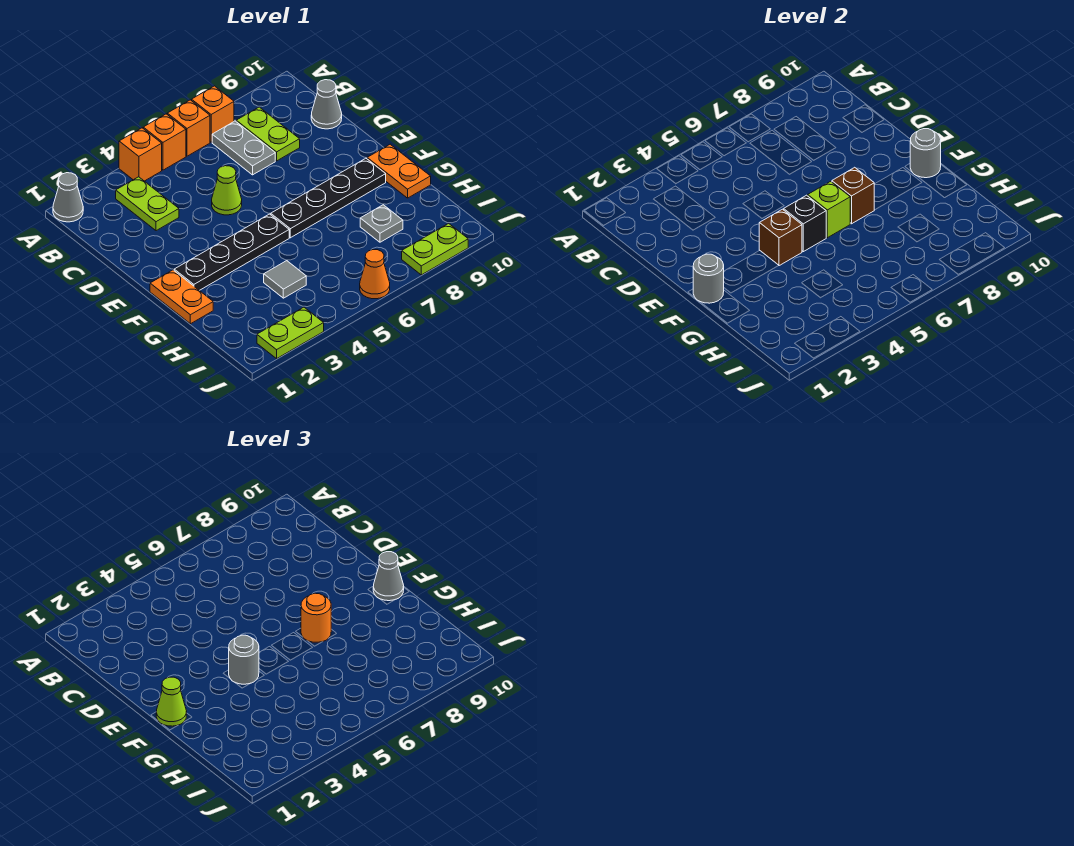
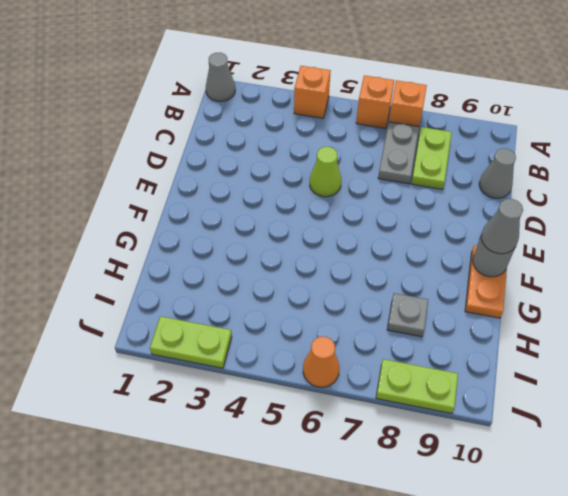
none -> orange brick A5 level 1
none -> lime plate B3:C3 level 1
none -> orange plate F1:G1 level 1

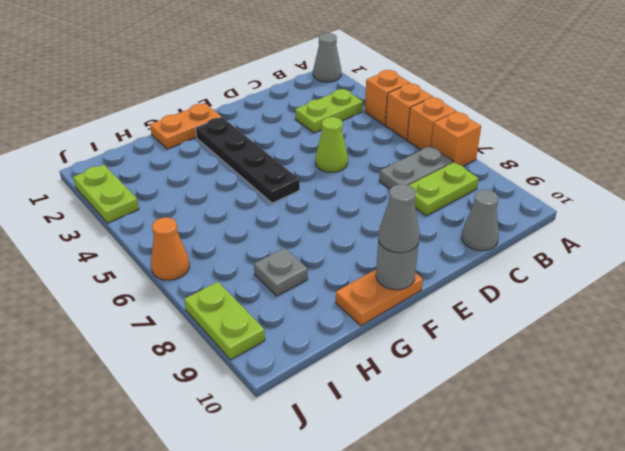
none -> black plate F6:F9 level 1
none -> grey tile H4 level 1
none -> grey round brick F1 level 2

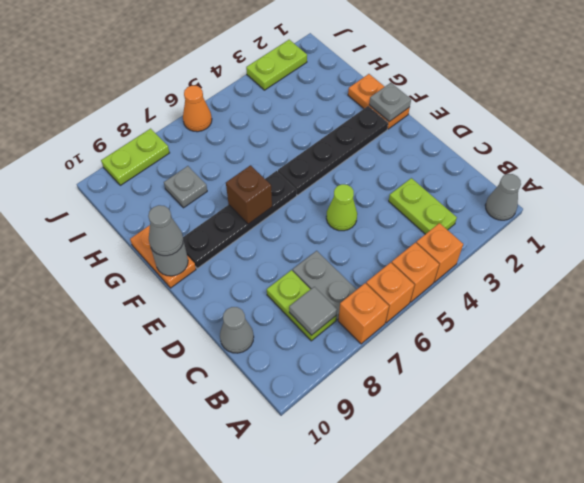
grey tile B8 level 2 -> grey tile H4 level 1
grey plate F1 level 2 -> grey round brick F1 level 2
none -> brown brick F4 level 2
none -> black brick F5 level 2
none -> lime brick F6 level 2

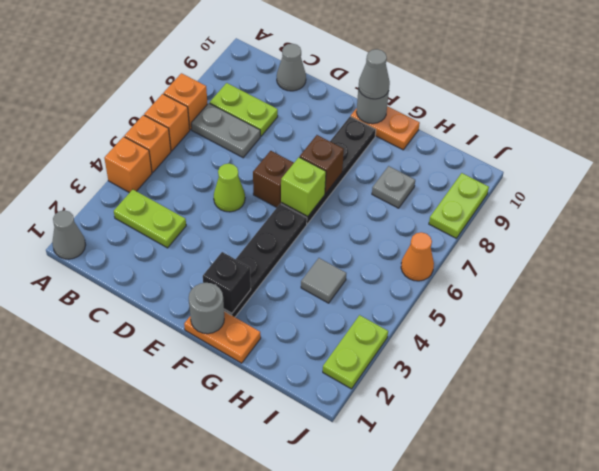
brown brick E6 level 1 -> brown brick F4 level 2
black brick F2 level 2 -> black brick F5 level 2
none -> lime cone F1 level 3
none -> grey round brick F4 level 3
none -> orange round brick F7 level 3

